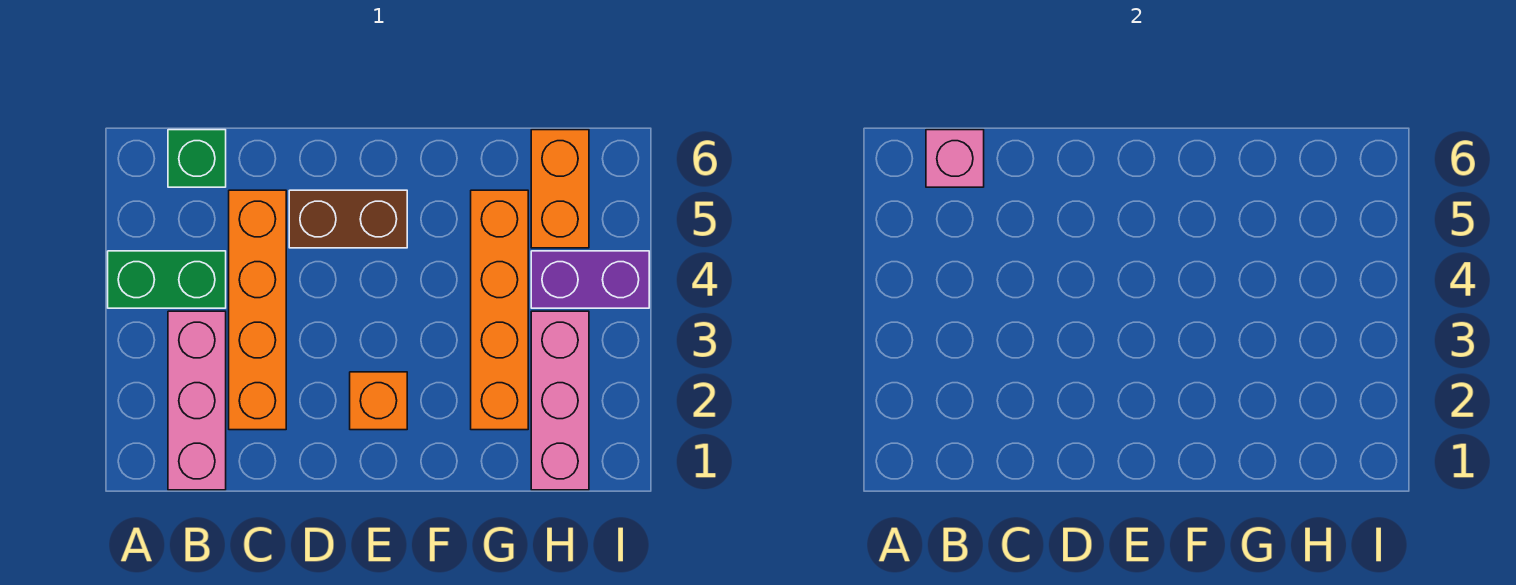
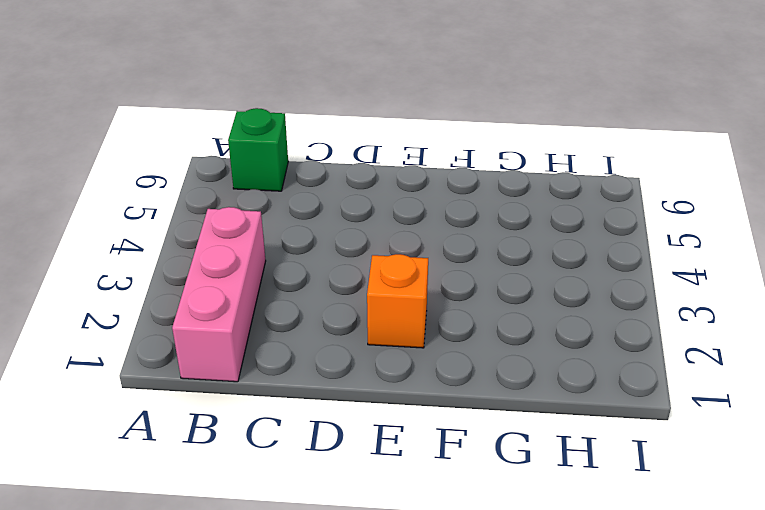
none -> green brick A4:B4 level 1
none -> orange brick C2:C5 level 1

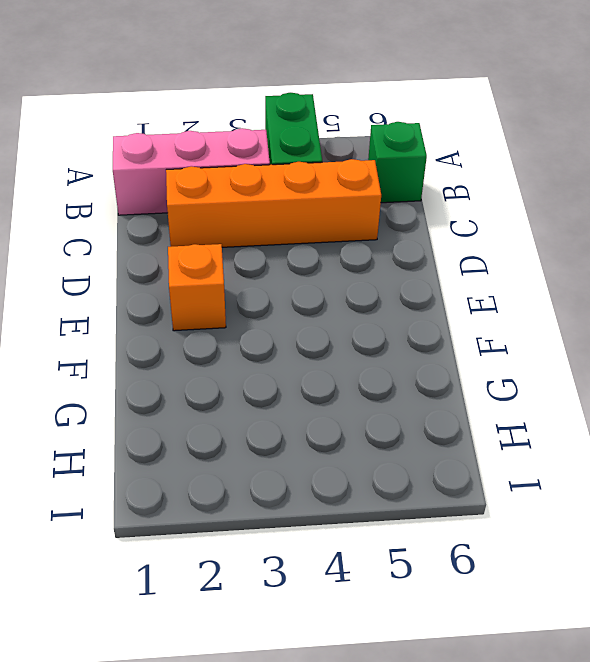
none -> brown brick D5:E5 level 1
none -> orange brick G2:G5 level 1

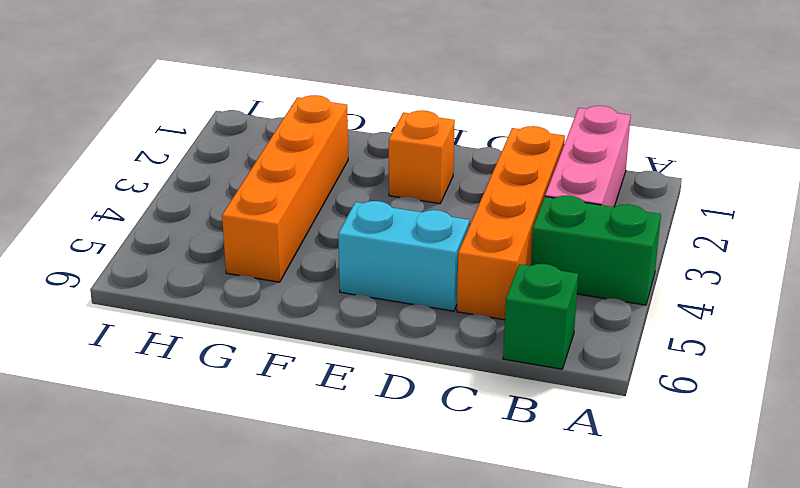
cyan brick D5:E5 level 1 -> brown brick D5:E5 level 1
none -> pink brick H1:H3 level 1
none -> purple brick H4:I4 level 1

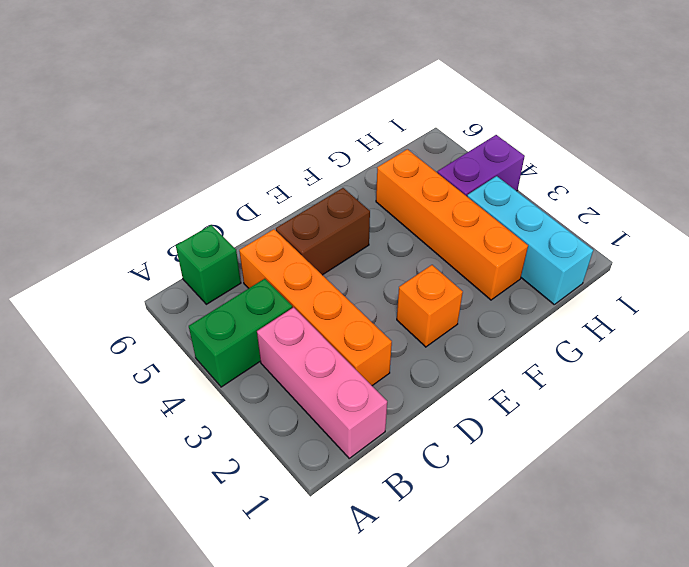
cyan brick H1:H3 level 1 -> pink brick H1:H3 level 1
none -> orange brick H5:H6 level 1
none -> pink brick B6 level 2

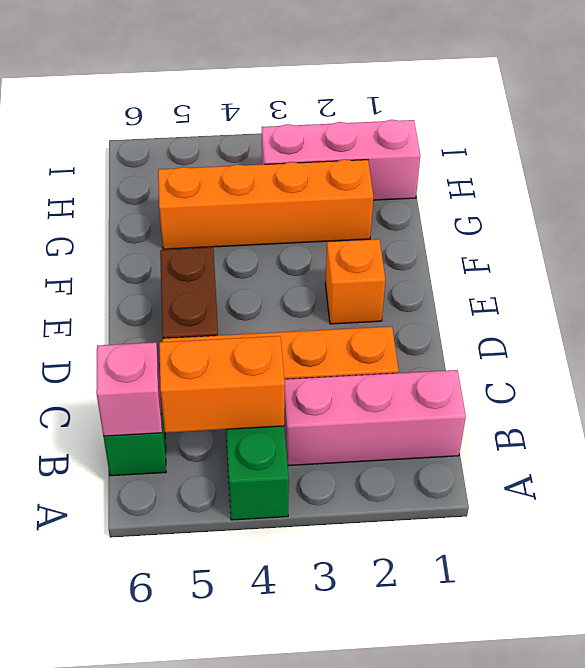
orange brick B4:B5 level 2 -> orange brick H5:H6 level 1
none -> purple brick H4:I4 level 1

